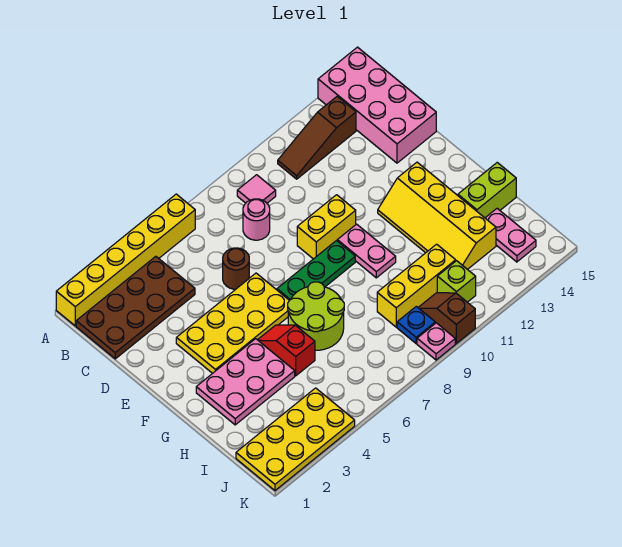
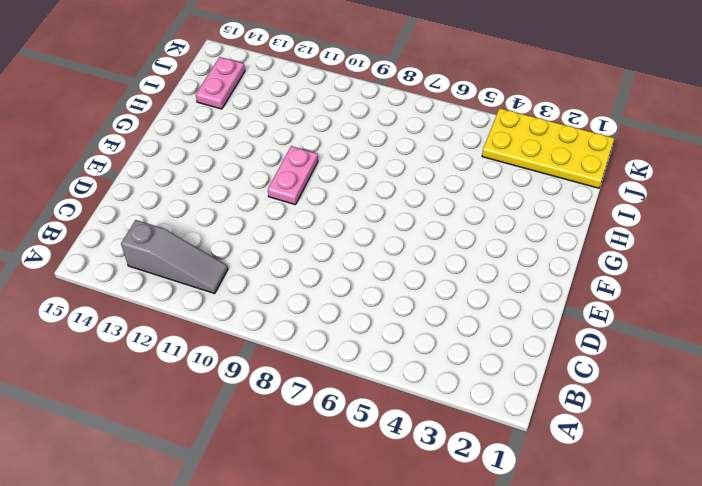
grey slope B11:B13 level 1 top 13 -> brown slope B11:B13 level 1 top 13
none -> yellow brick A1:A6 level 1
none -> pink brick A14:D15 level 1
none -> brown plate B1:C4 level 1

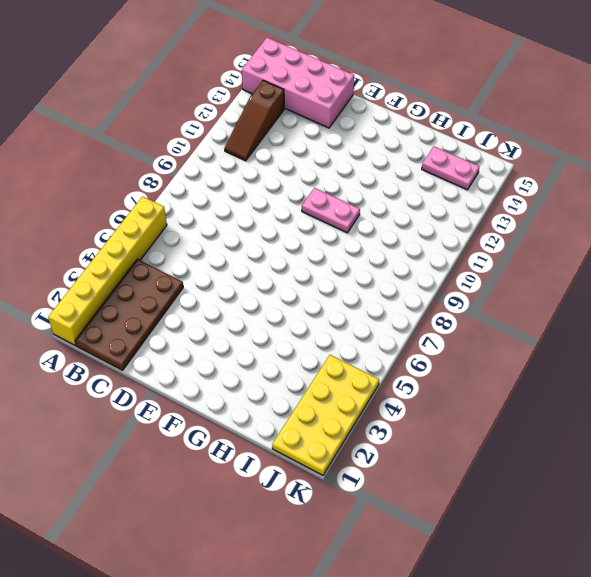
none -> pink tile B9 level 1
none -> pink round brick C8 level 1
none -> brown round brick D6 level 1

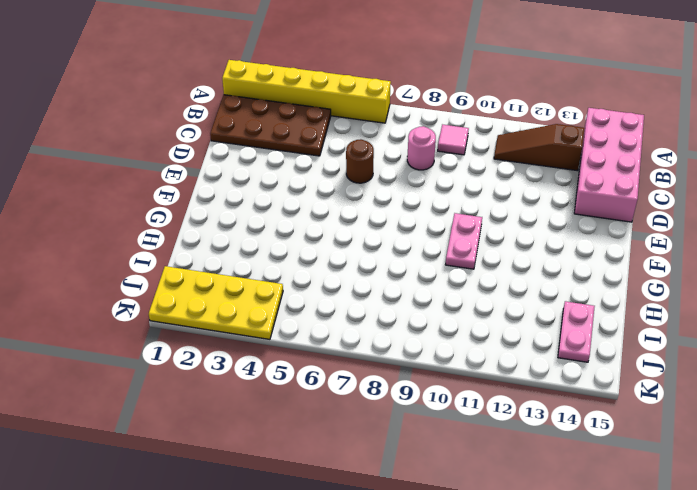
none -> yellow plate E3:F6 level 1
none -> yellow brick E9:E10 level 1
none -> green plate F7:F9 level 1

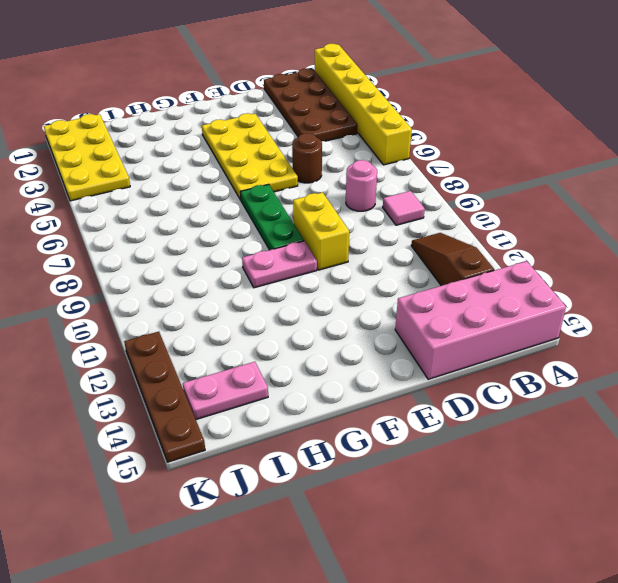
brown plate K12:K15 level 1 -> none
none -> yellow slope F12:I13 level 1 top 13
none -> pink plate G2:H4 level 1
none -> red slope G5:H5 level 1 top H

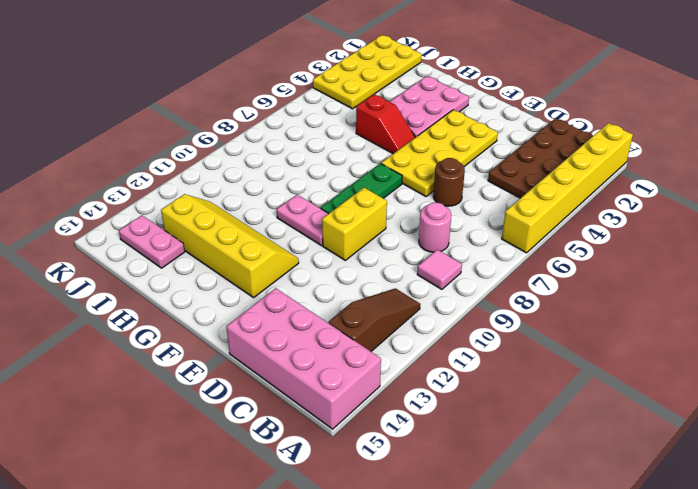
none -> lime round brick G6:H7 level 1
none -> lime brick H14:H15 level 1
none -> yellow brick I9:I11 level 1

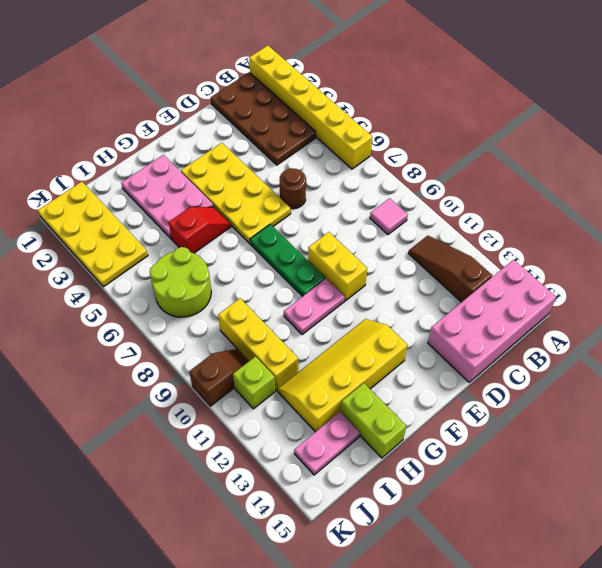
lime round brick I6:J7 level 1 -> lime round brick G6:H7 level 1
none -> pink round brick C8 level 1
none -> blue plate J9 level 1
none -> pink plate K9 level 1

